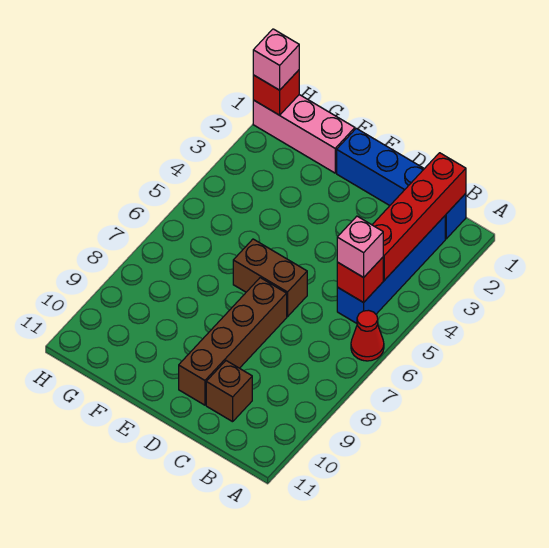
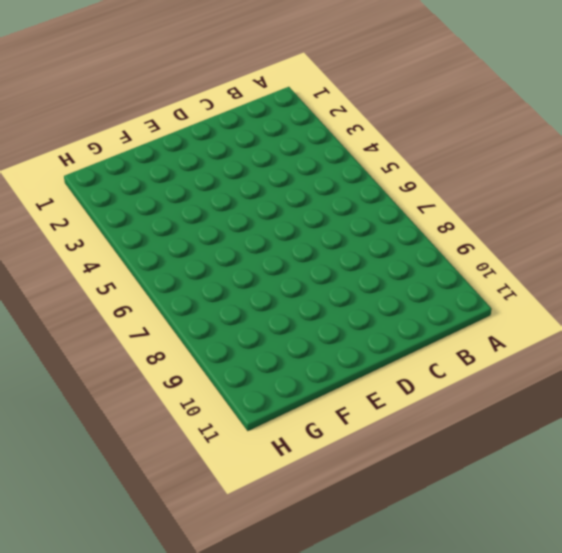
none -> red cone A6 level 1
none -> blue brick B1:E1 level 1
none -> blue brick B2:B5 level 1

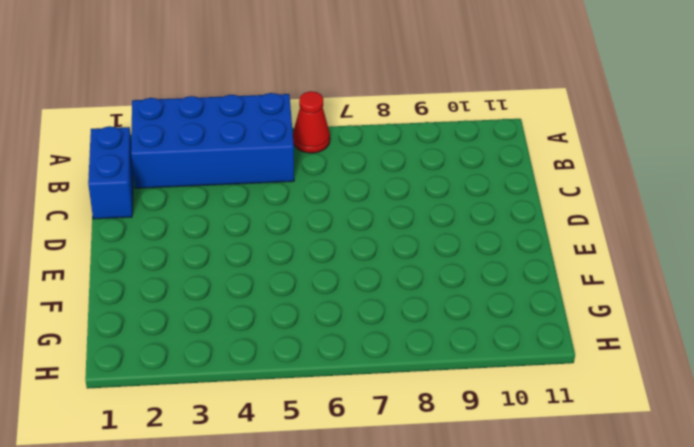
blue brick A2:B5 level 1 -> blue brick B2:B5 level 1
blue brick B1:C1 level 1 -> blue brick B1:E1 level 1
none -> brown brick C10 level 1
none -> brown brick D6:E6 level 1
none -> brown brick D7:D10 level 1

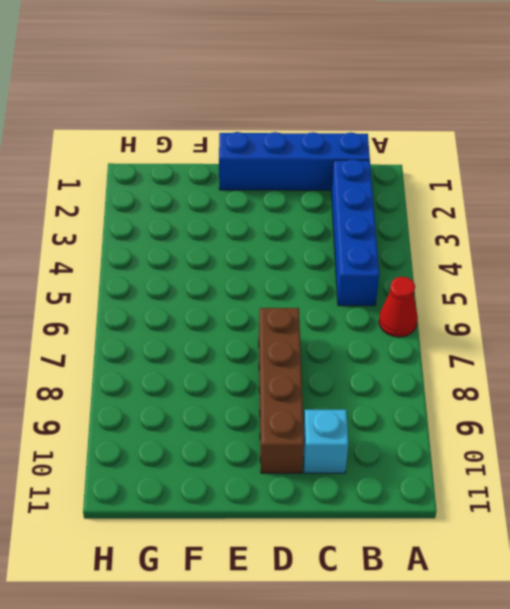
cyan brick C10 level 1 -> brown brick C10 level 1
none -> brown brick D6:E6 level 1
none -> pink brick F1:H1 level 1
none -> red brick B1:B4 level 2

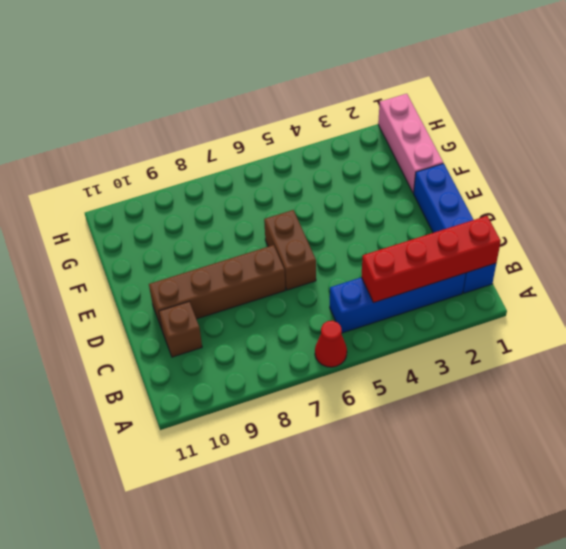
none -> red brick B5 level 2
none -> red brick H1 level 2
none -> pink brick B5 level 3

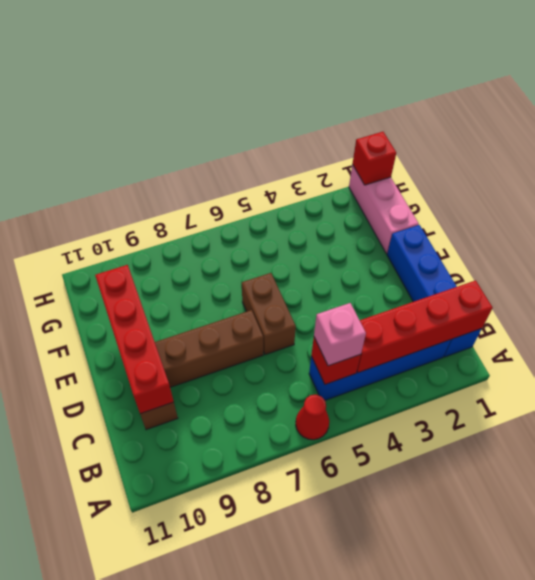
red brick C10:F10 level 2 -> none
none -> pink brick H1 level 3

